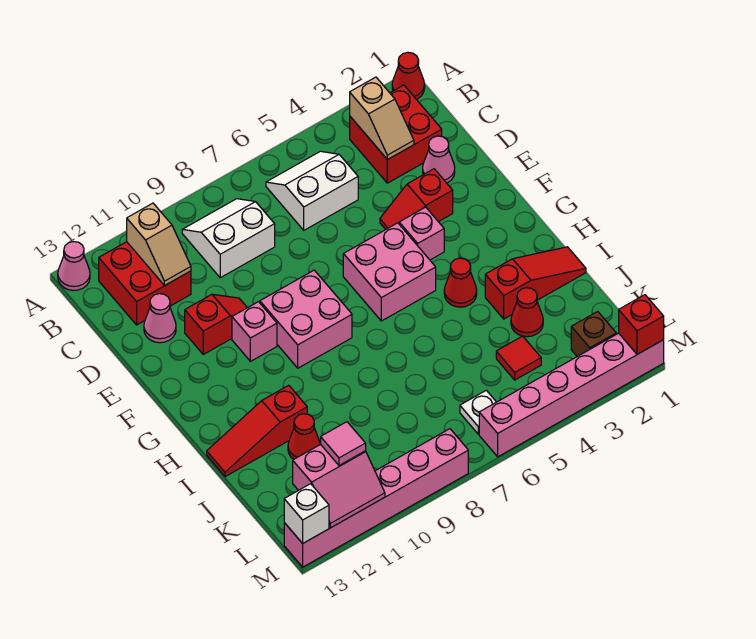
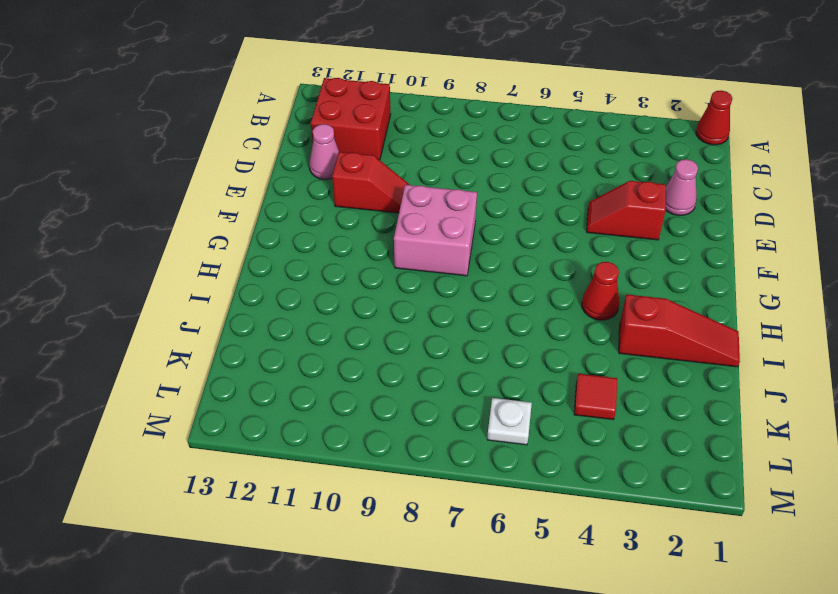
none -> pink cone A13 level 1
none -> red brick B2:C3 level 1
none -> white slope B5:C6 level 1 top C
none -> white slope B8:C9 level 1 top C

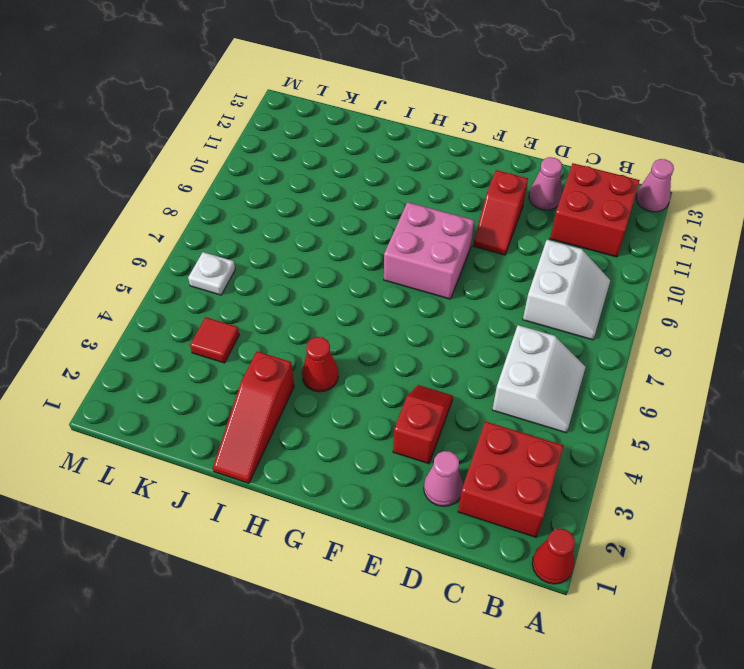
none -> pink brick F4 level 1
none -> pink brick F5:G6 level 1
none -> pink brick F10 level 1
none -> red slope I11:I13 level 1 top 11

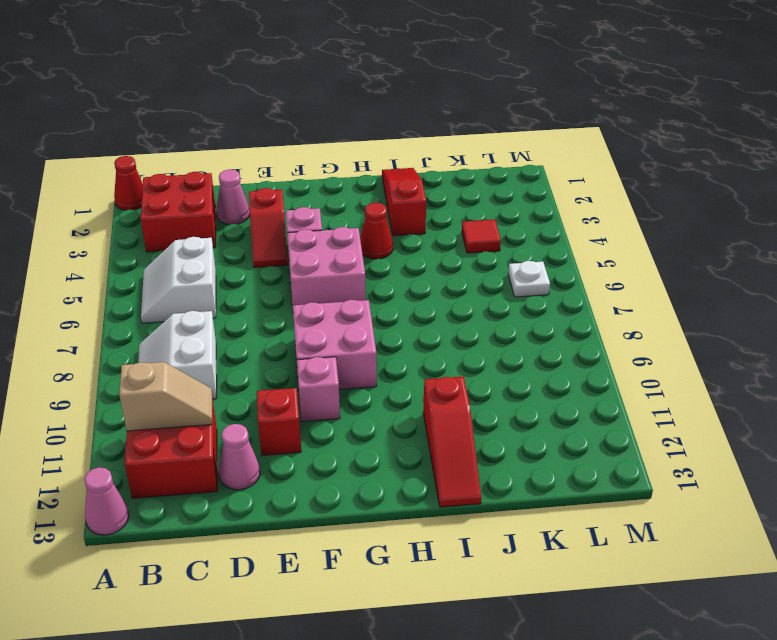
none -> red cone J3 level 1
none -> red cone J11 level 1
none -> brown brick L2 level 1
none -> pink brick M1:M6 level 1

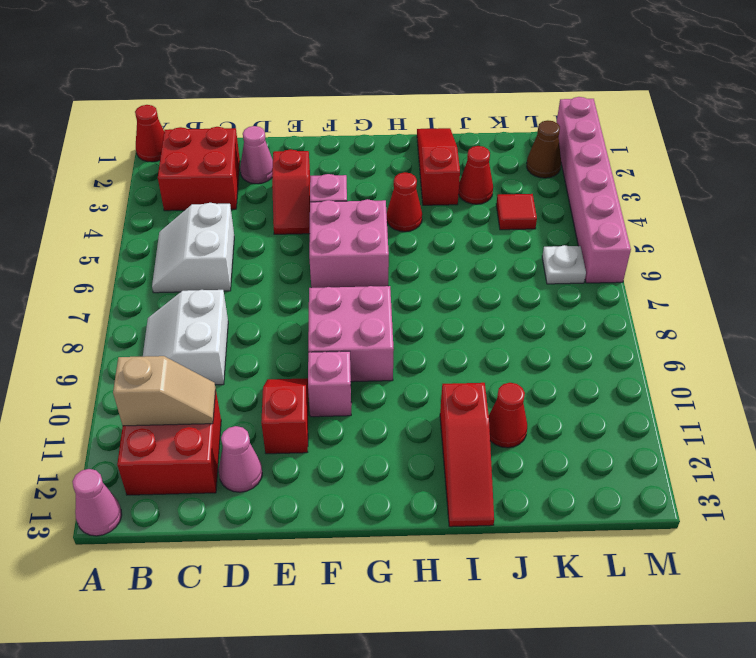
brown cone L2 level 1 -> brown brick L2 level 1
none -> pink brick M8:M13 level 1
none -> tan slope B3:C3 level 2 top B
none -> pink slope L11:M12 level 2 top L
none -> red brick M1 level 2

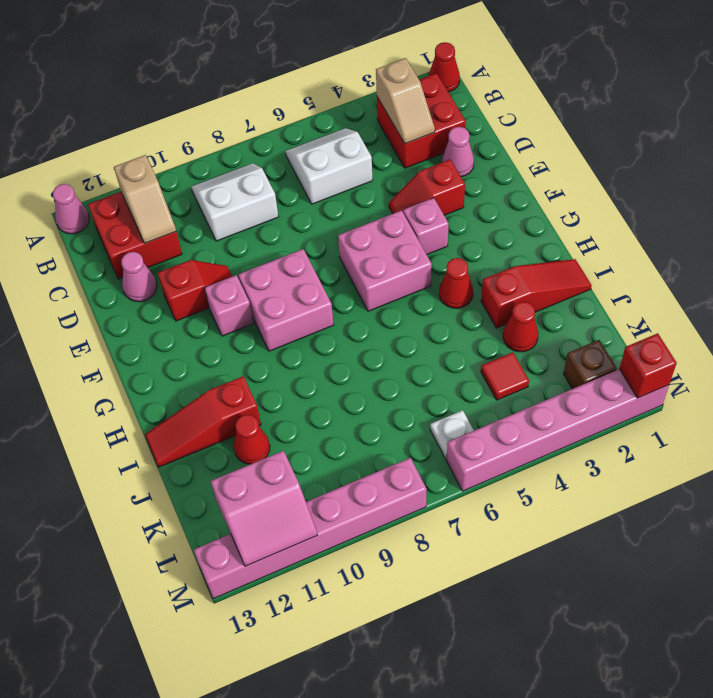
none -> white brick M13 level 2
none -> pink tile L11 level 3

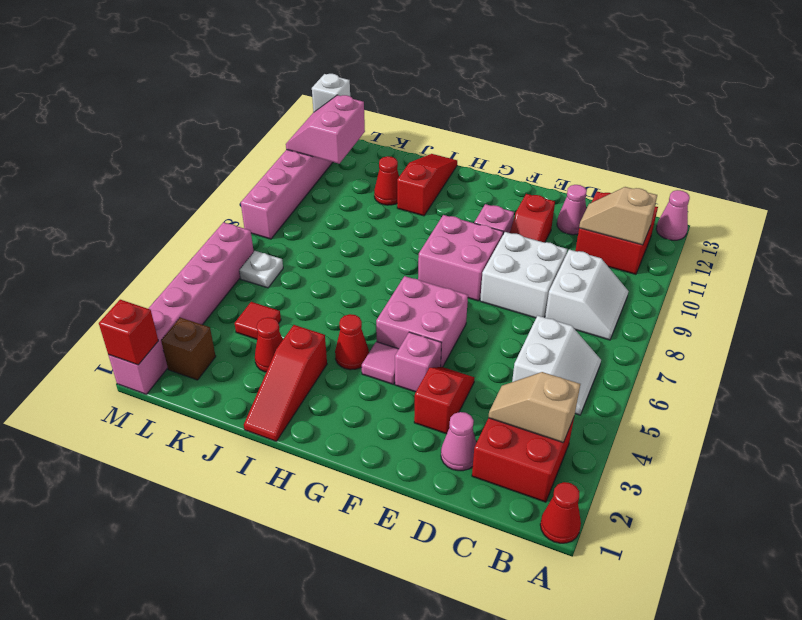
white brick D8:E9 level 1 -> none
pink tile G4 level 1 -> pink tile L11 level 3

